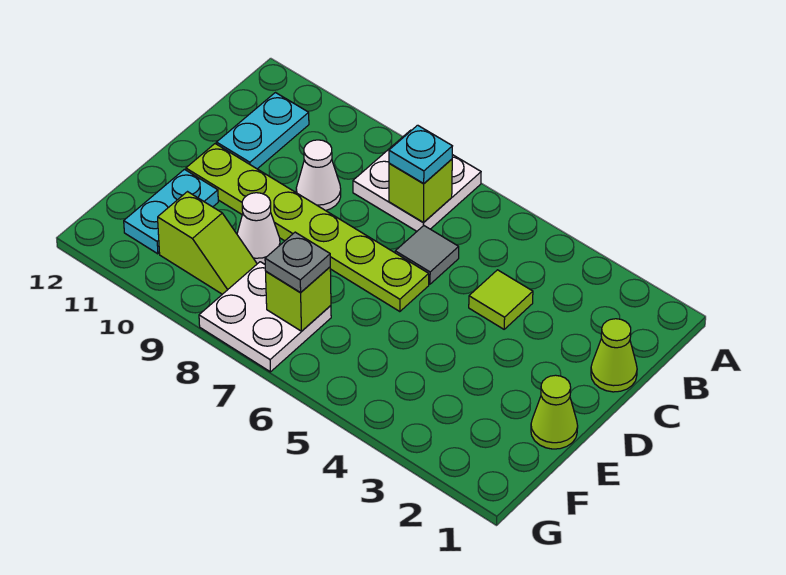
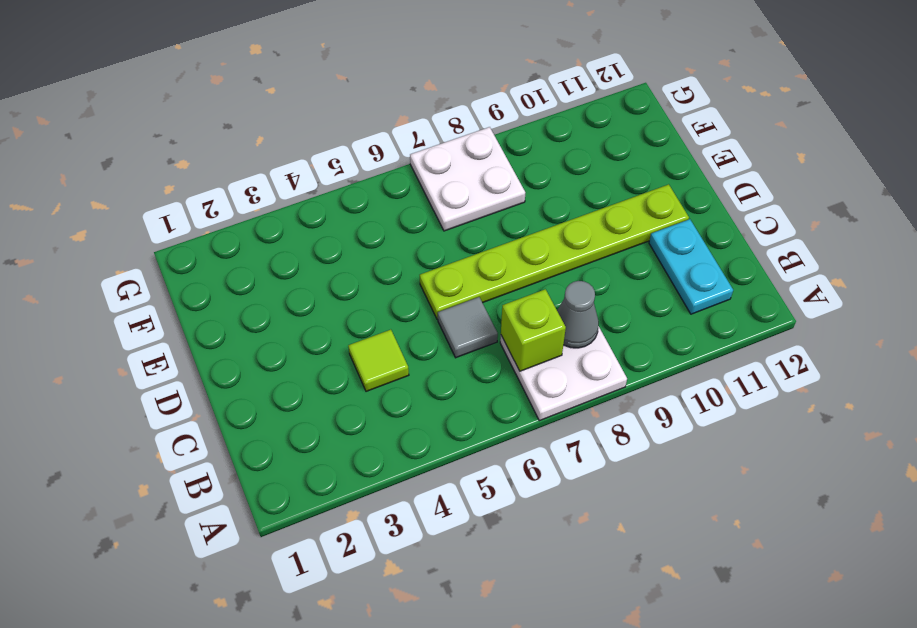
grey cone B8 level 2 -> none
none -> lime cone C1 level 1
none -> white cone C9 level 1
none -> lime cone E1 level 1

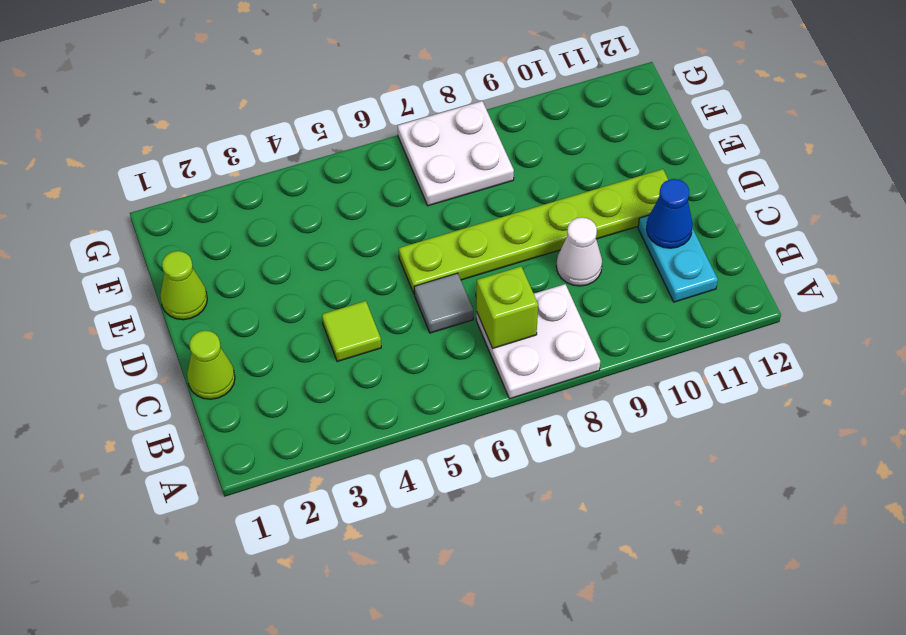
blue cone C11 level 2 -> none
none -> white cone E9 level 1
none -> cyan plate E11:F11 level 1
none -> lime slope F9:F10 level 1 top 10

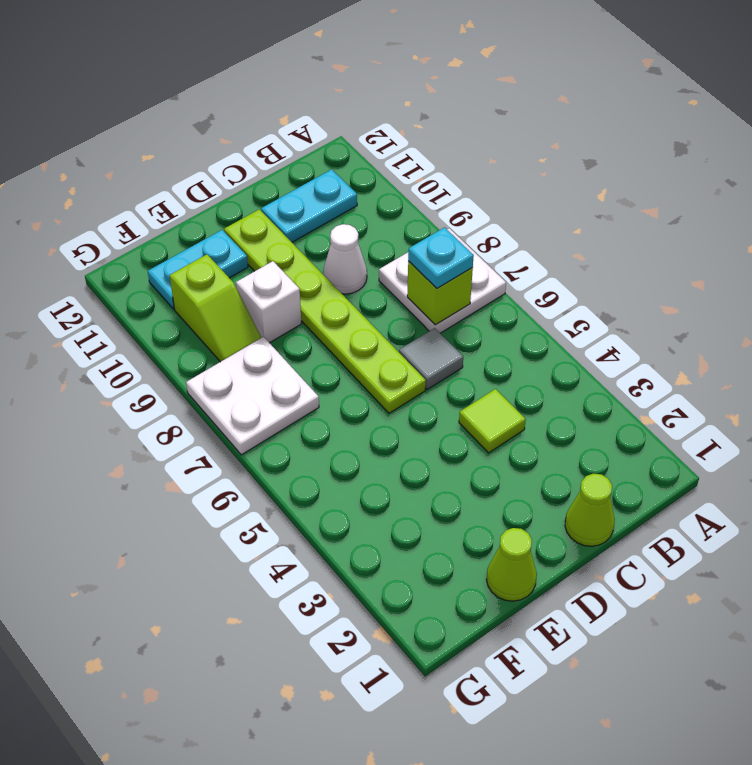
white brick E9 level 1 -> white cone E9 level 1
none -> lime brick F7 level 2
none -> grey plate F7 level 3

